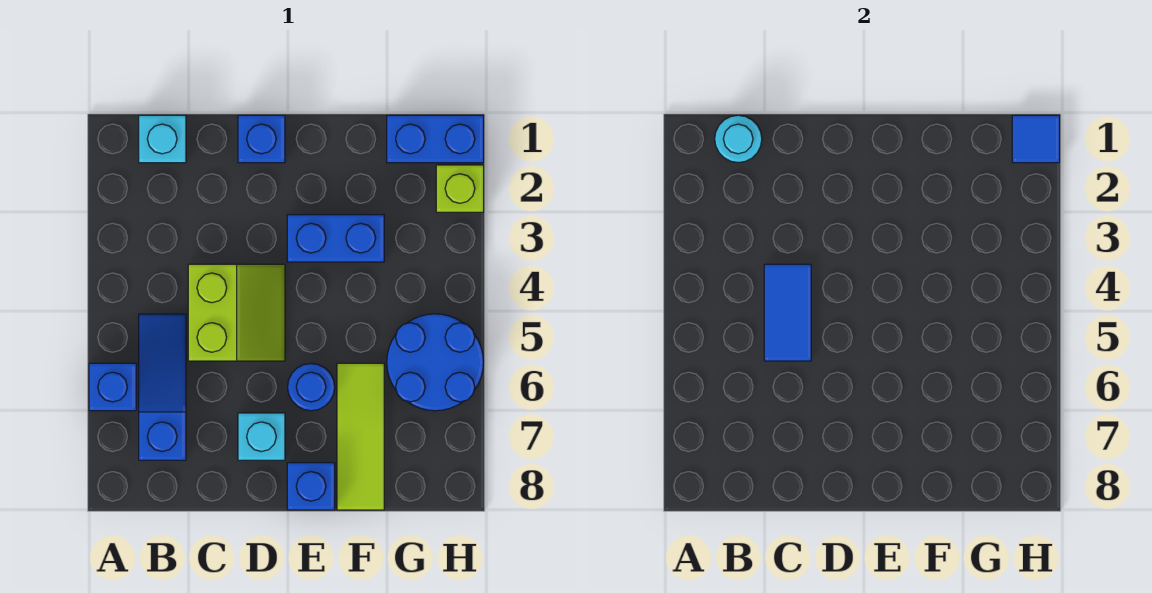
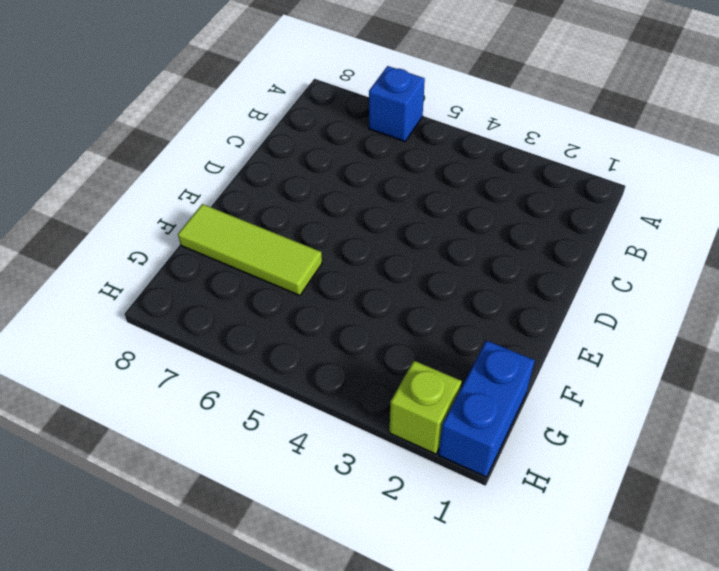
none -> cyan brick B1 level 1
none -> blue slope B5:B7 level 1 top 7
none -> lime slope C4:D5 level 1 top C

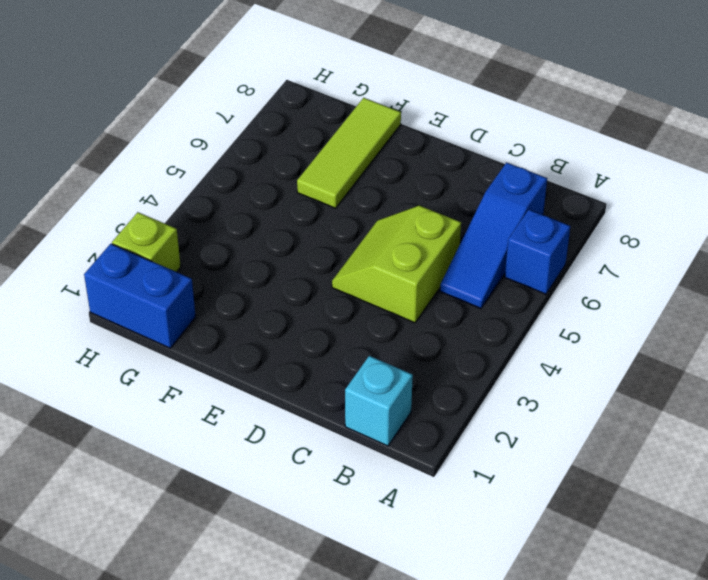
none -> blue brick D1 level 1
none -> cyan brick D7 level 1
none -> blue brick E3:F3 level 1

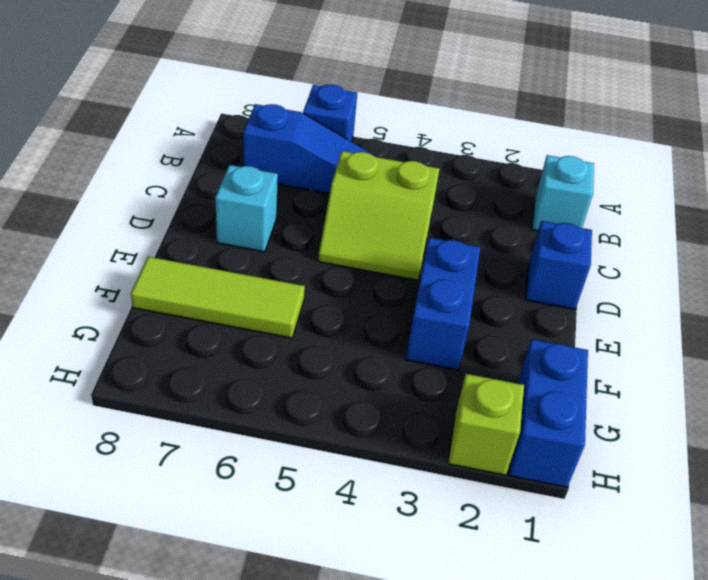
none -> blue round brick E6 level 1
none -> blue brick E8 level 1
none -> blue round brick G5:H6 level 1

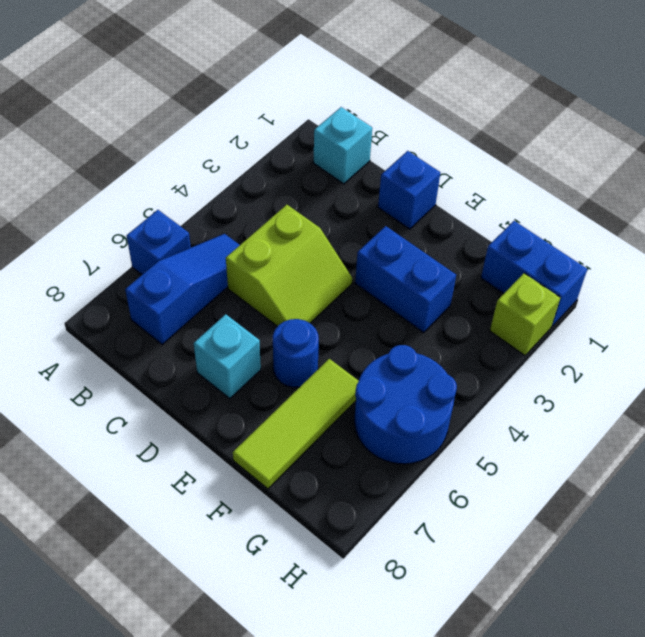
none -> blue brick E8 level 1
none -> cyan round brick B1 level 2
none -> blue tile C4:C5 level 2

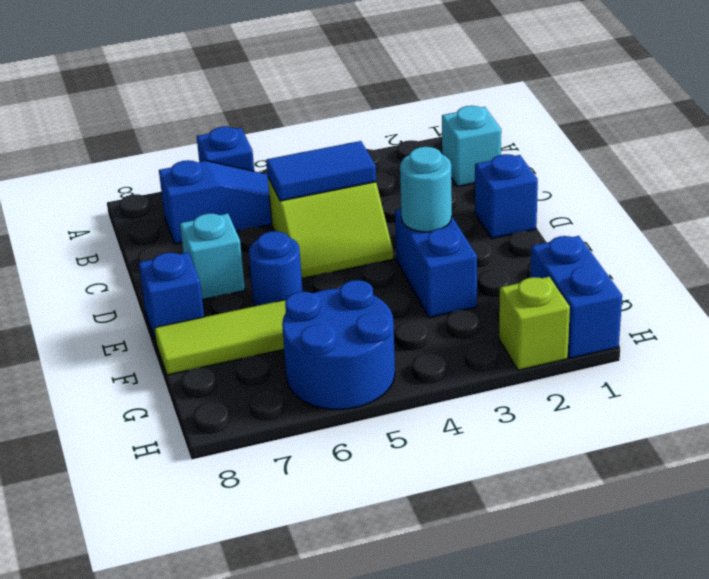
cyan round brick E3 level 2 -> cyan round brick B1 level 2
none -> blue tile H1 level 2

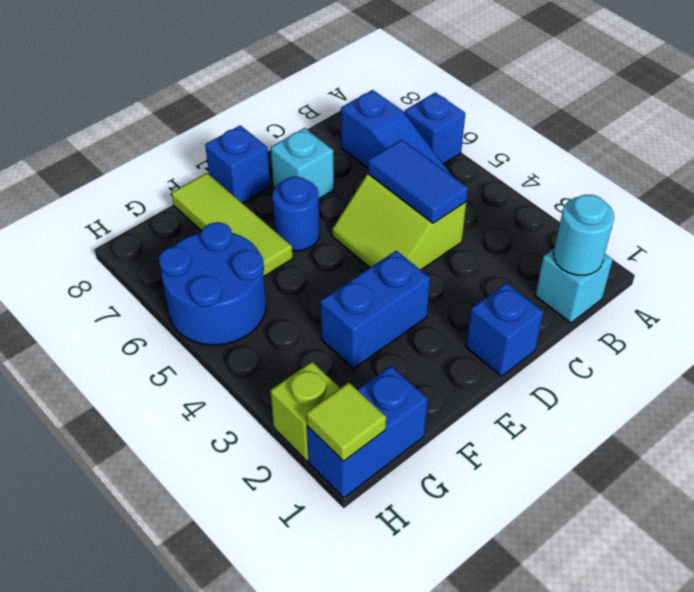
lime tile H1 level 2 -> blue tile H1 level 2

